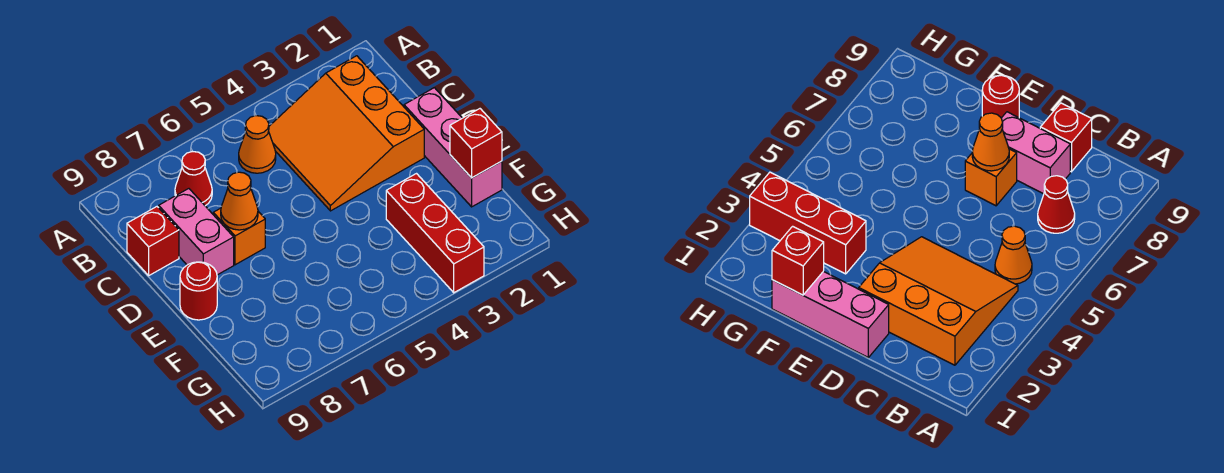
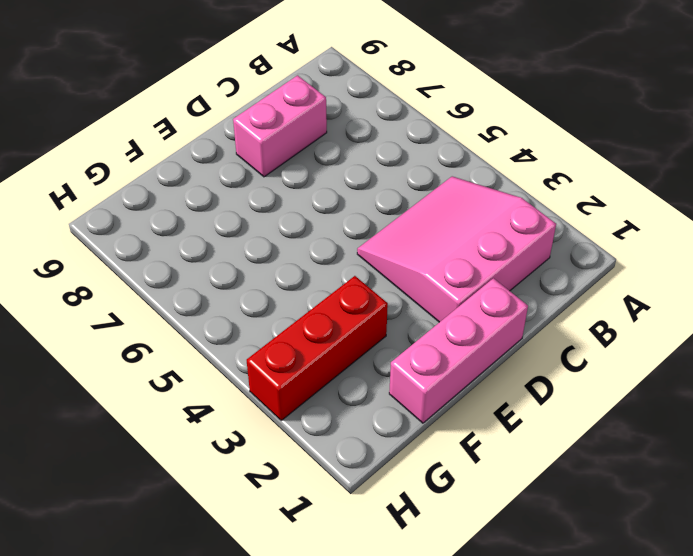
pink slope B2:D4 level 1 top 2 -> orange slope B2:D4 level 1 top 2
none -> orange cone B5 level 1
none -> red cone B7 level 1

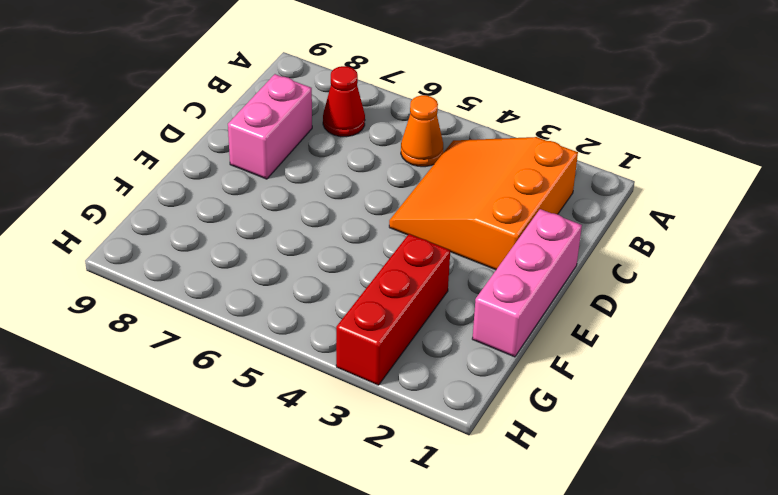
none -> red brick C9 level 1
none -> orange brick D7 level 1

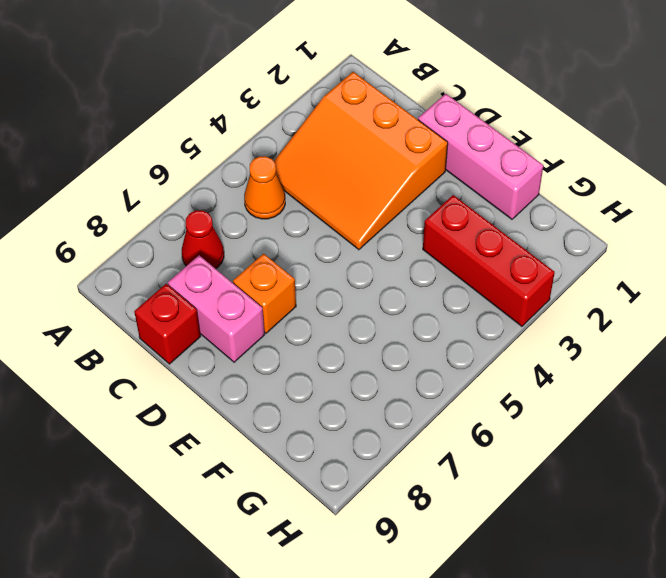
none -> red round brick E9 level 1
none -> orange cone D7 level 2

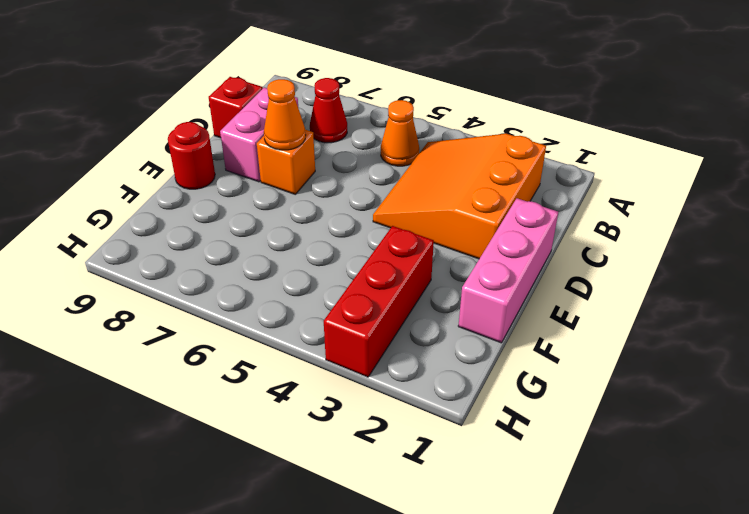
none -> red brick F1 level 2

